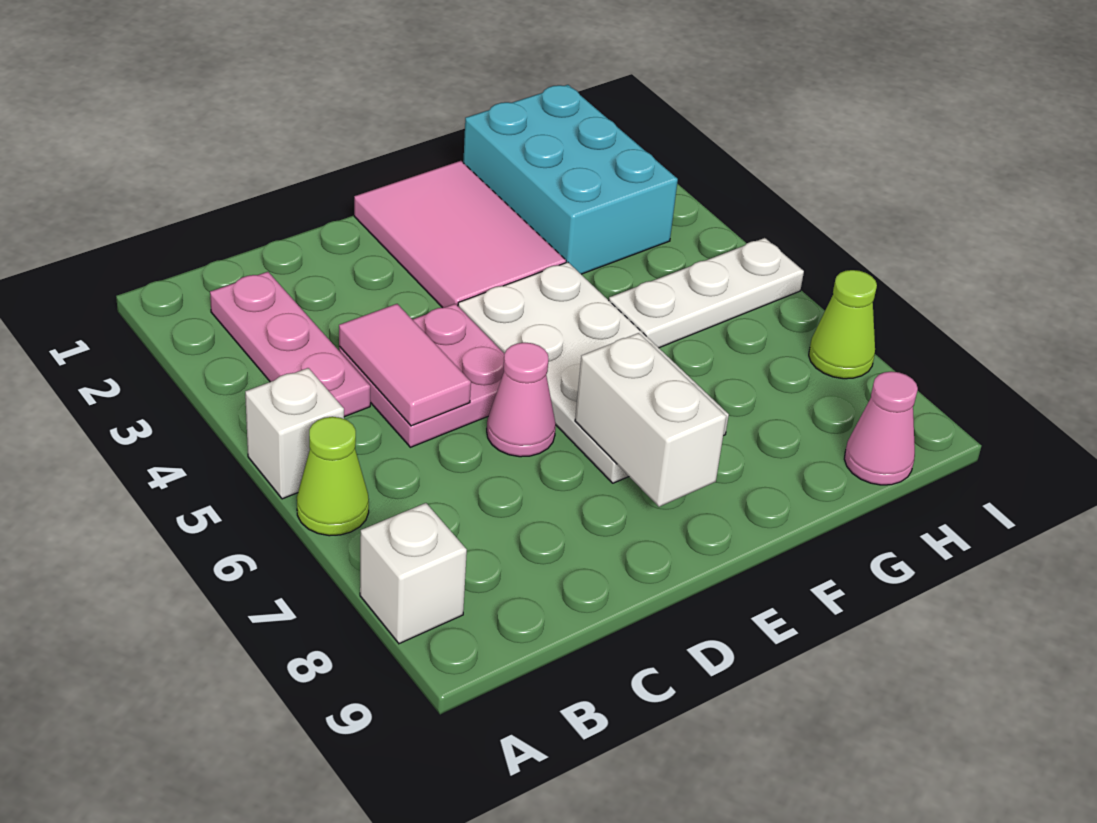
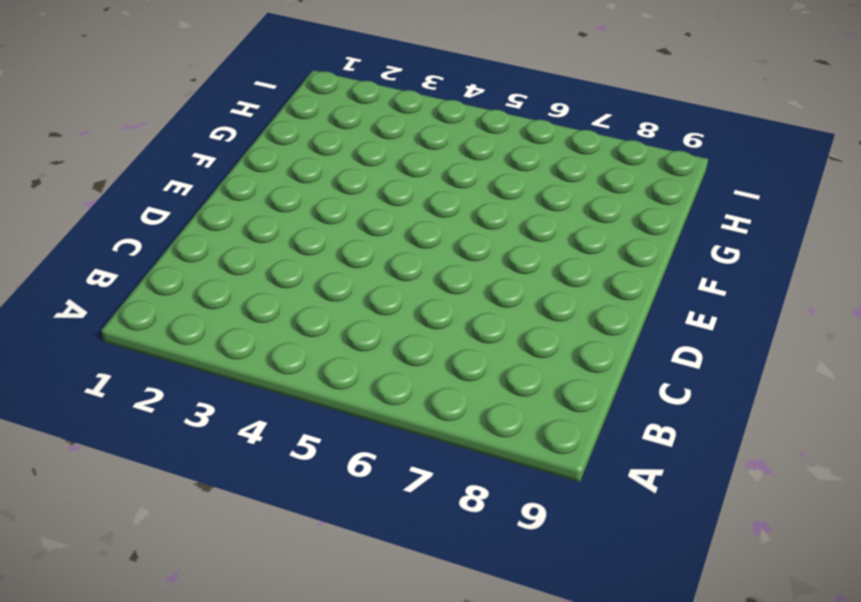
none -> white brick A5 level 1
none -> lime cone A6 level 1
none -> white brick A8 level 1

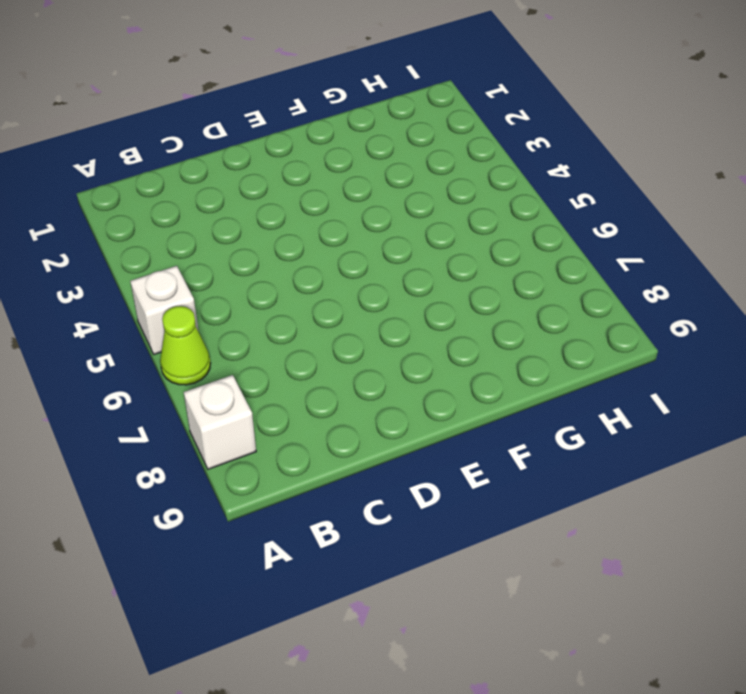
none -> pink plate B2:B4 level 1
none -> pink plate C4:D5 level 1
none -> pink cone D6 level 1

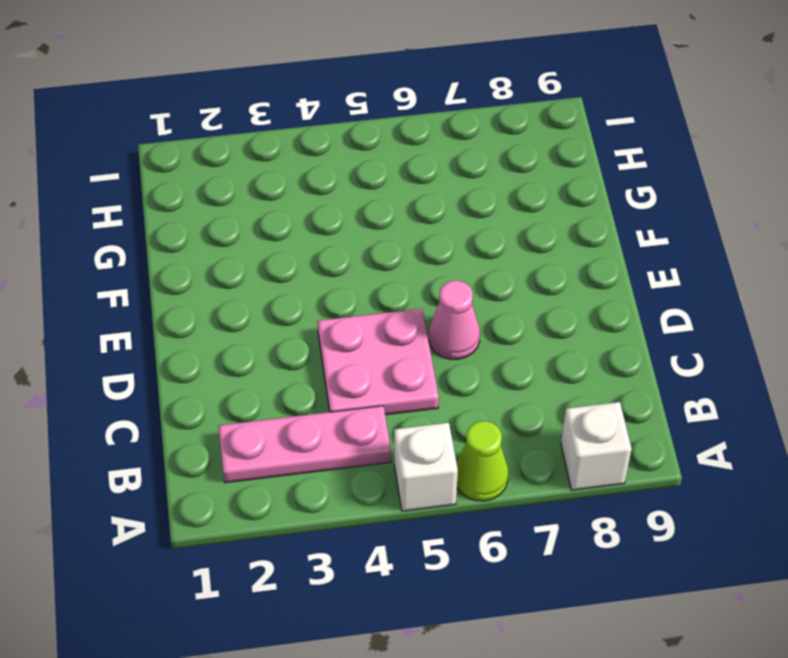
none -> pink tile E1:F3 level 1
none -> white plate E4:F7 level 1
none -> cyan brick G1:H3 level 1

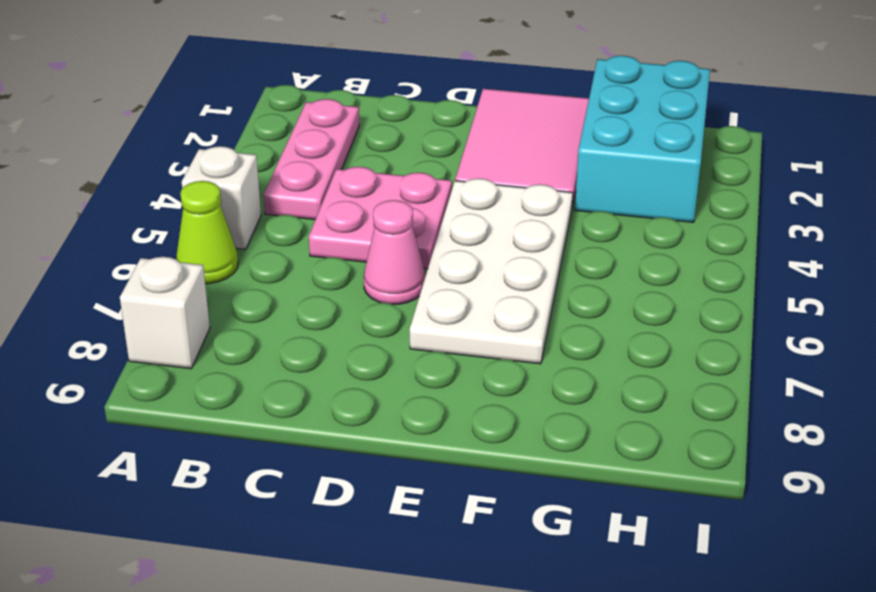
none -> white plate G5:I5 level 1
none -> pink cone H9 level 1
none -> lime cone I7 level 1

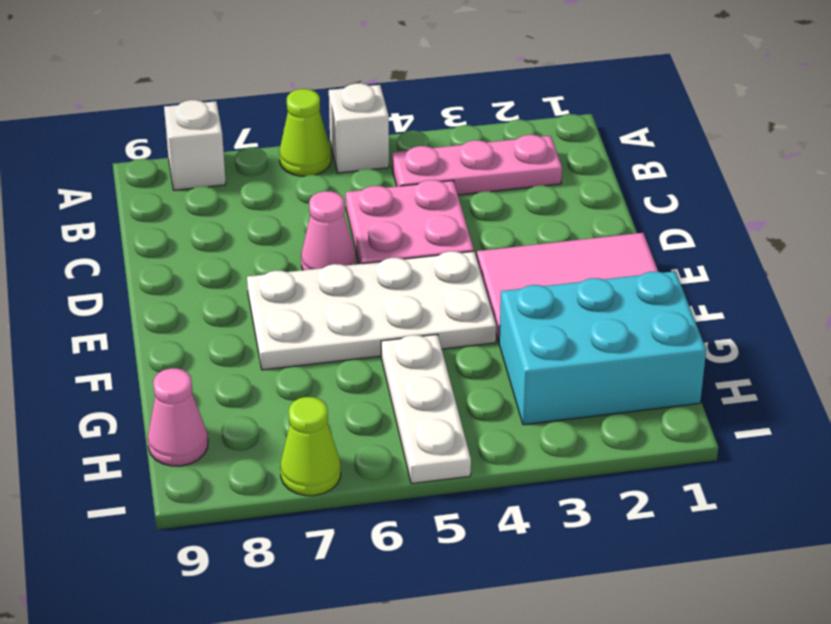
none -> pink tile C4:C5 level 2
none -> white brick E7:E8 level 2

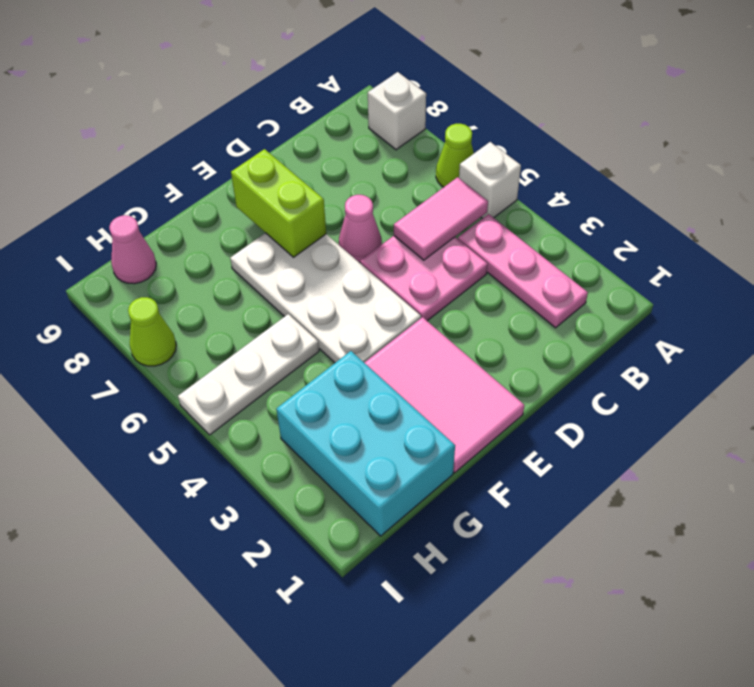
pink tile B5:C5 level 2 -> pink tile C4:C5 level 2
lime brick E7:E8 level 2 -> white brick E7:E8 level 2

